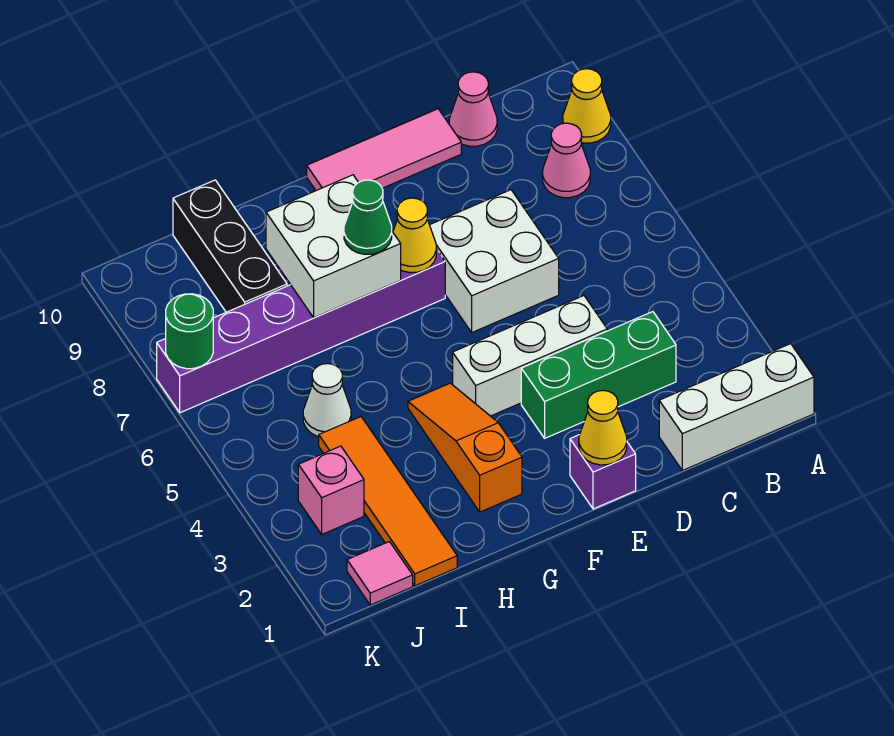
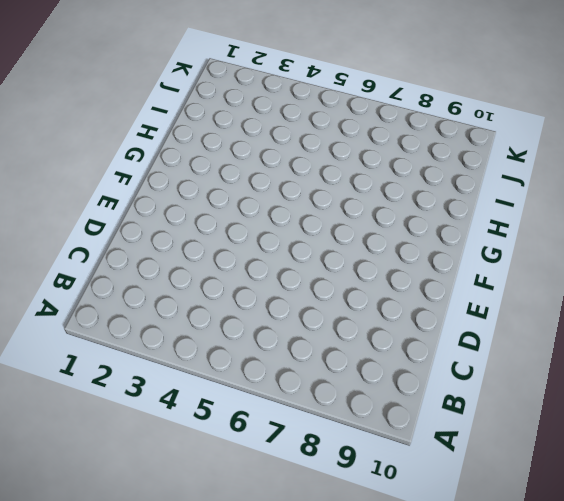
none -> white brick A1:C1 level 1
none -> yellow cone A9 level 1
none -> pink cone B8 level 1

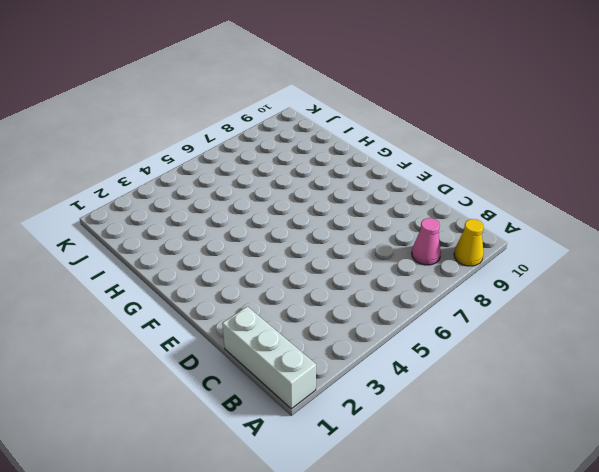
none -> green brick C3:E3 level 1
none -> pink cone C10 level 1
none -> white brick D4:F4 level 1

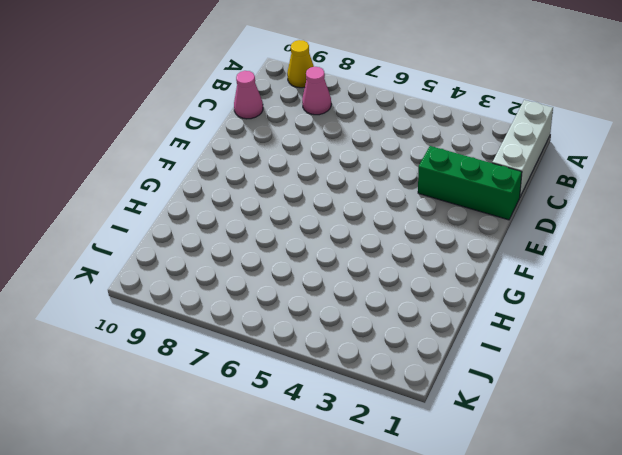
green brick D1:D3 level 1 -> green brick C3:E3 level 1
none -> white brick D4:F4 level 1
none -> white brick D6:E7 level 1
none -> pink tile D10:F10 level 1

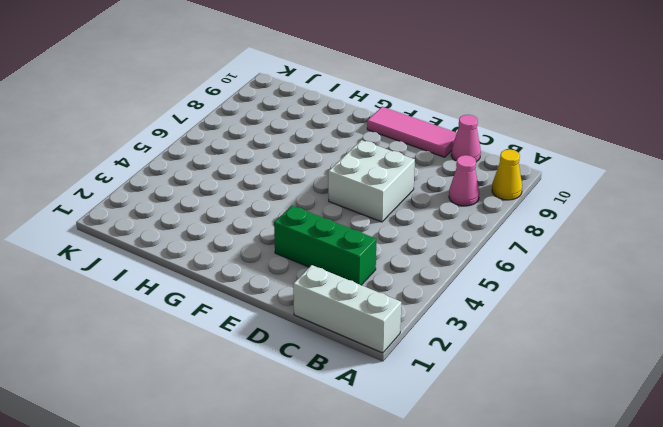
none -> white brick D4:F4 level 1
none -> purple brick E1 level 1
none -> purple brick F7:K7 level 1

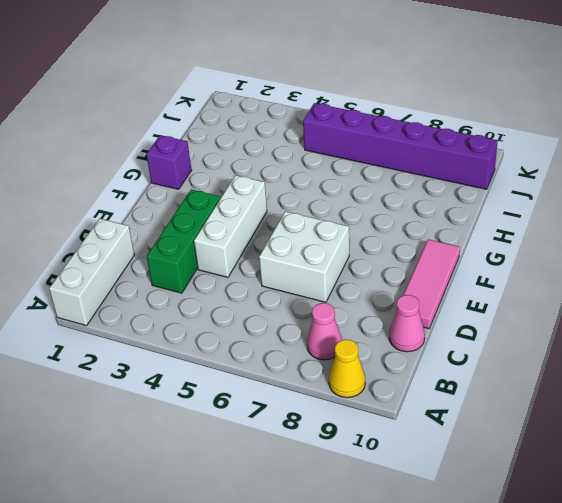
purple brick G1 level 1 -> purple brick E1 level 1
purple brick J5:J10 level 1 -> purple brick F7:K7 level 1
none -> orange slope G2:G4 level 1 top 2
none -> orange tile I1:I4 level 1
none -> white cone I5 level 1

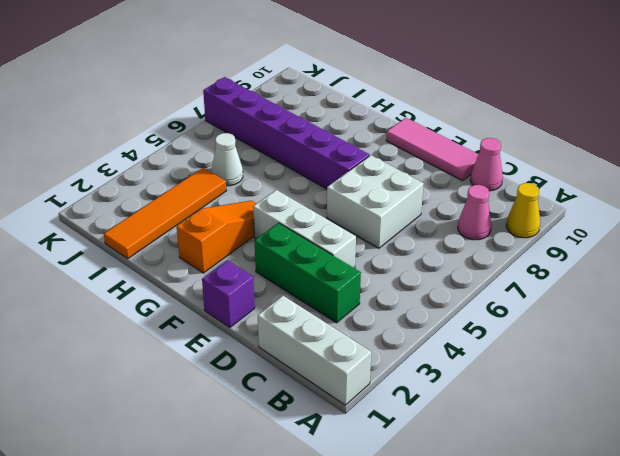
none -> black brick I8:I10 level 1
none -> pink tile J1 level 1
none -> pink brick J3 level 1

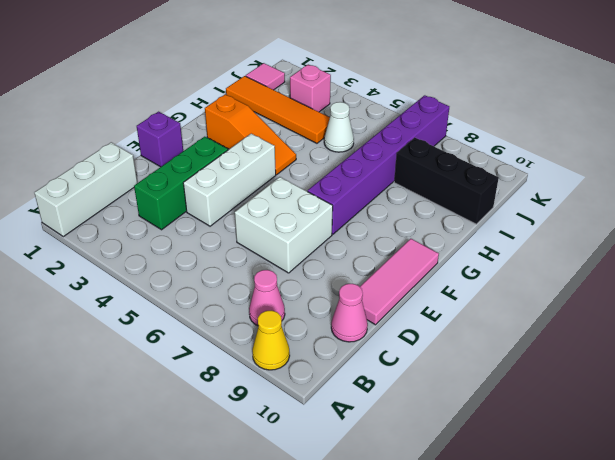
none -> yellow cone E1 level 2
none -> yellow cone F7 level 2
none -> white brick G7:H8 level 2

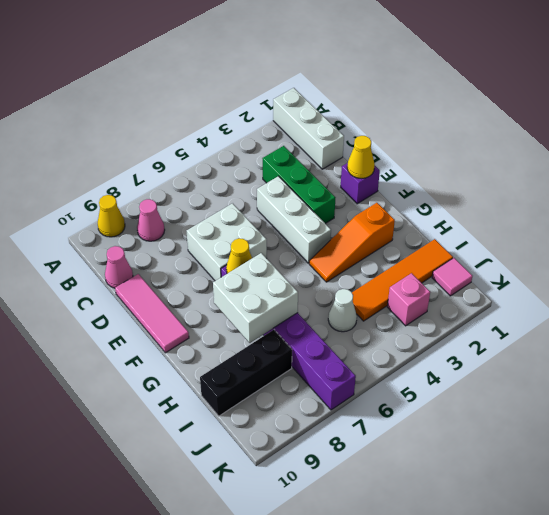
none -> green round brick K7 level 2
none -> green cone G7 level 3

